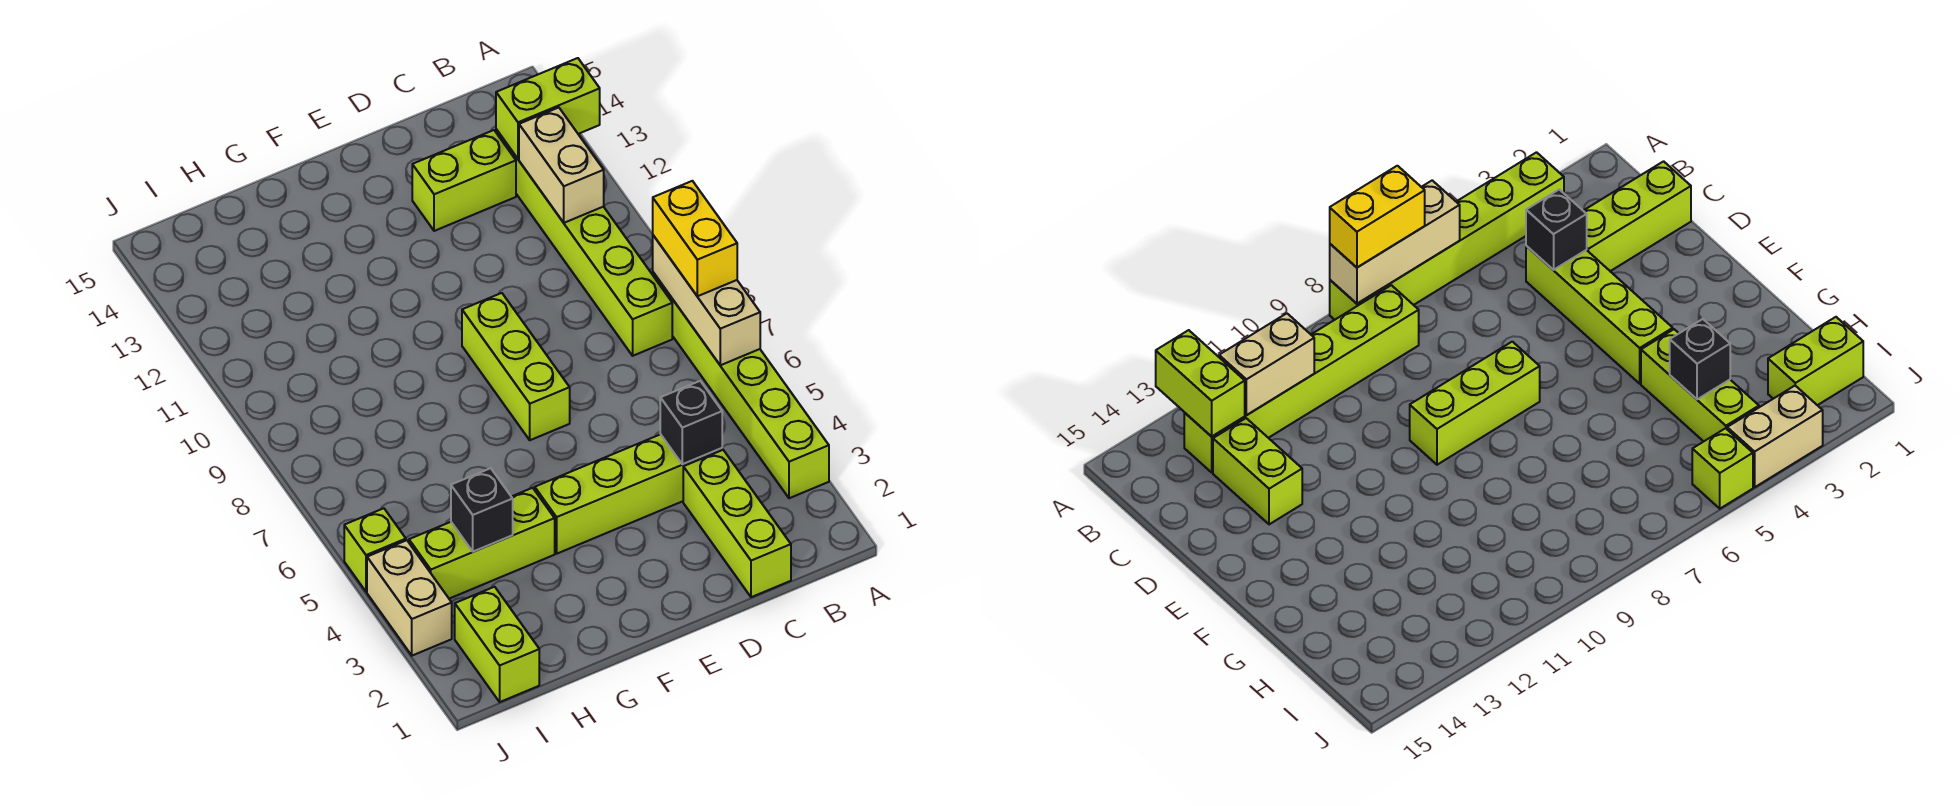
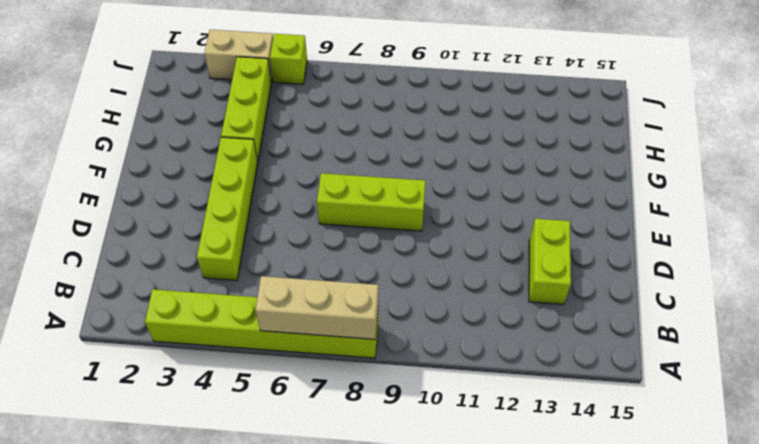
none -> lime brick B8:B13 level 1
none -> lime brick C1:C3 level 1
none -> lime brick I1:I2 level 1

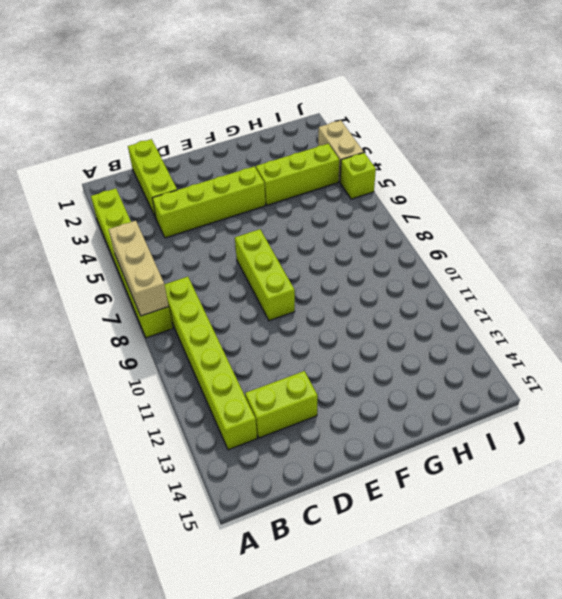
none -> lime brick I1:I2 level 1
none -> lime brick A13:B13 level 2
none -> tan brick B11:B12 level 2

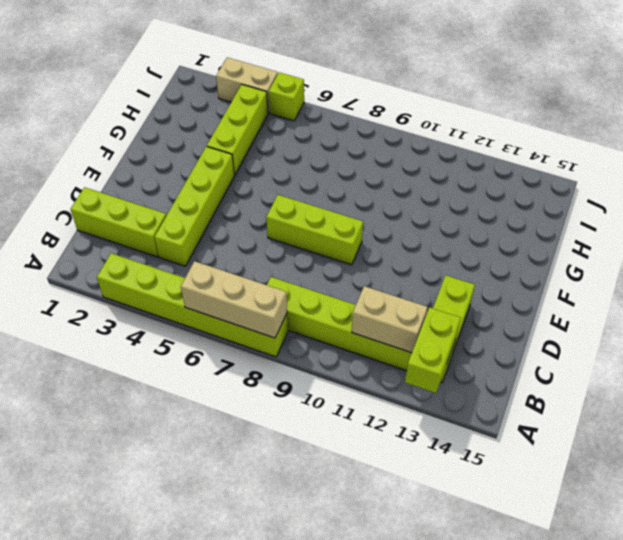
none -> lime brick I1:I2 level 1
none -> black brick C4 level 2
none -> black brick H4 level 2

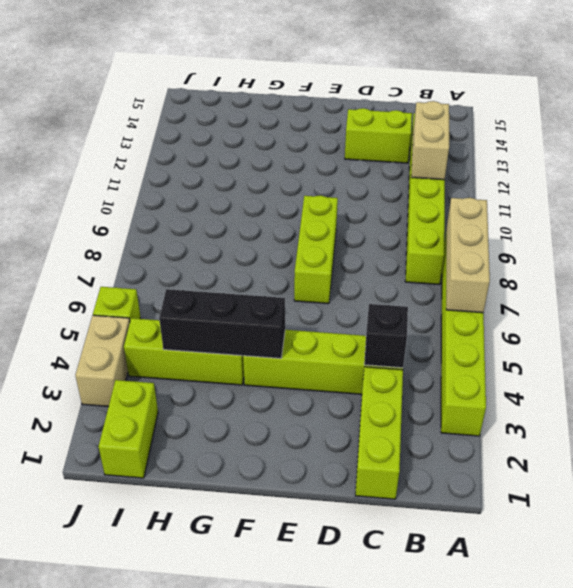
black brick F4:H4 level 2 -> black brick H4 level 2
none -> lime brick A13:B13 level 2
none -> yellow brick A7:A8 level 3

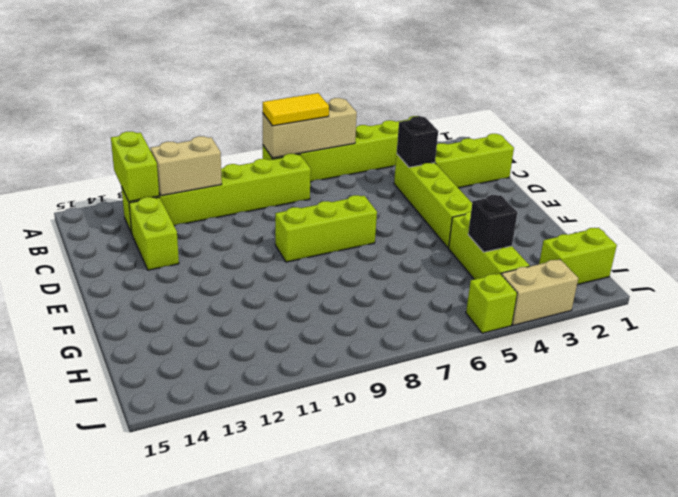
yellow tile A7:A8 level 3 -> yellow brick A7:A8 level 3

